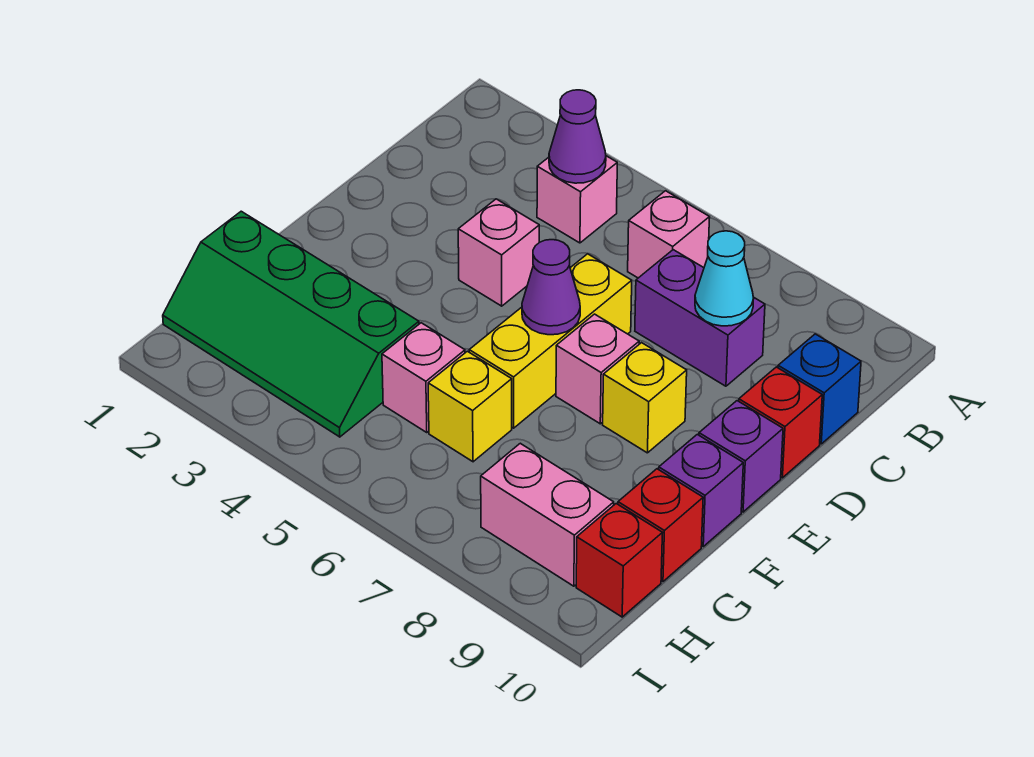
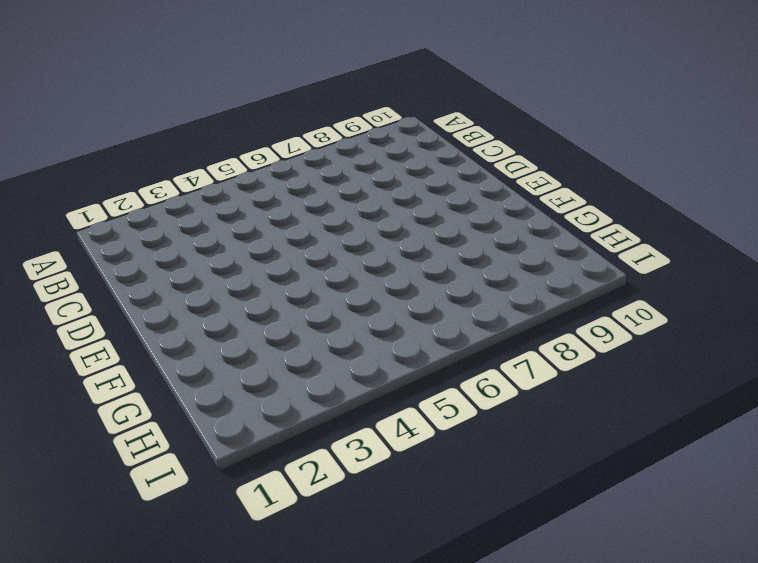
none -> pink brick B4 level 1
none -> pink brick B6 level 1
none -> purple brick C7:C8 level 1

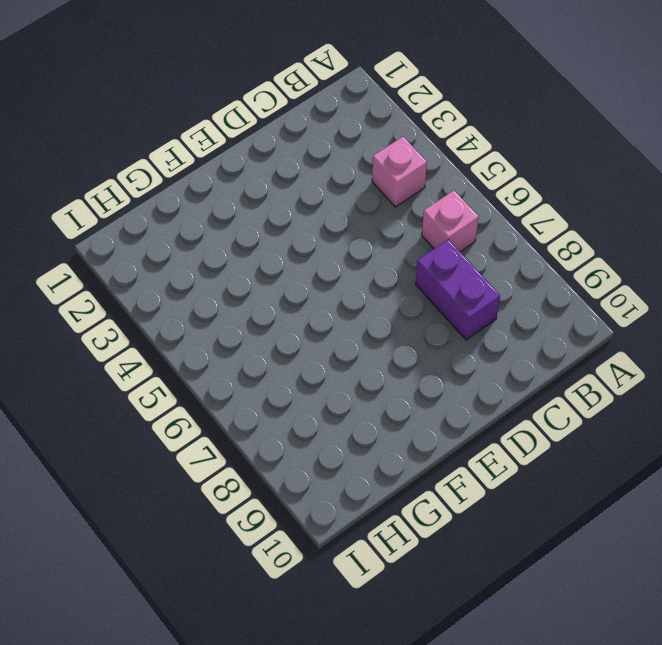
none -> blue brick C10 level 1
none -> pink brick D4 level 1
none -> yellow brick D6:F6 level 1

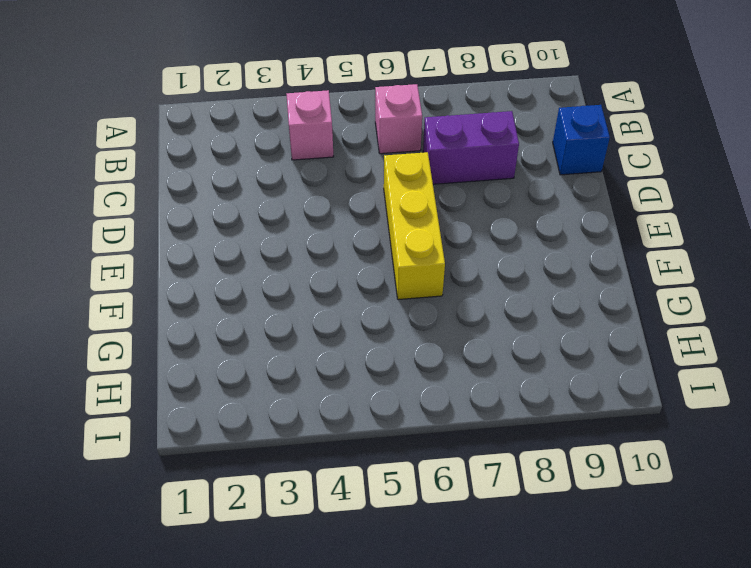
none -> pink brick D4 level 1
none -> red brick D10 level 1
none -> pink brick E7 level 1

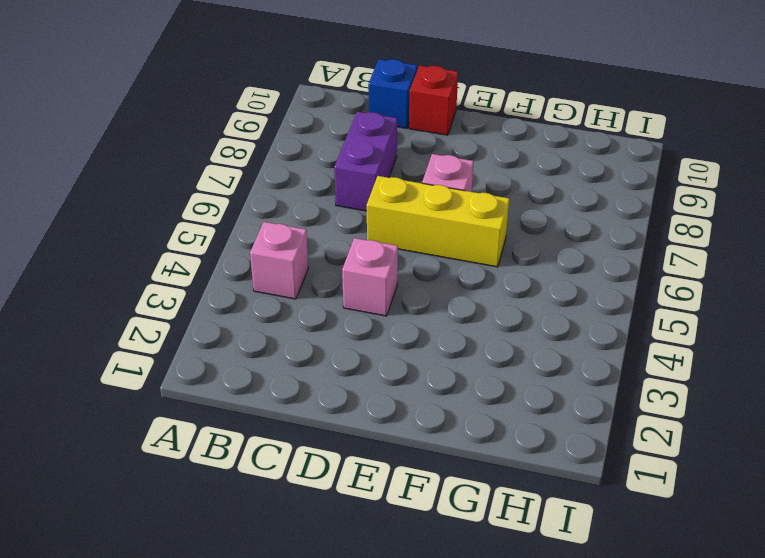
none -> pink brick B6 level 1
none -> yellow brick E8 level 1
none -> purple brick E10 level 1

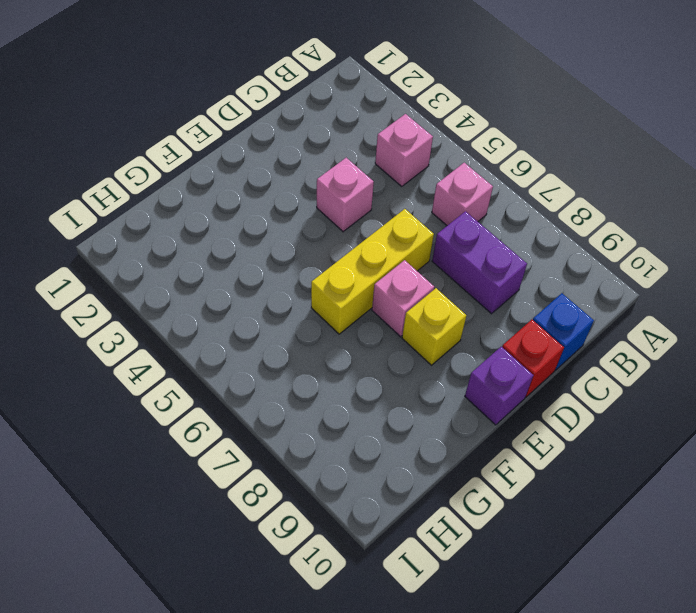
none -> purple brick F10 level 1
none -> green slope G1:H4 level 1 top G
none -> pink brick G5 level 1

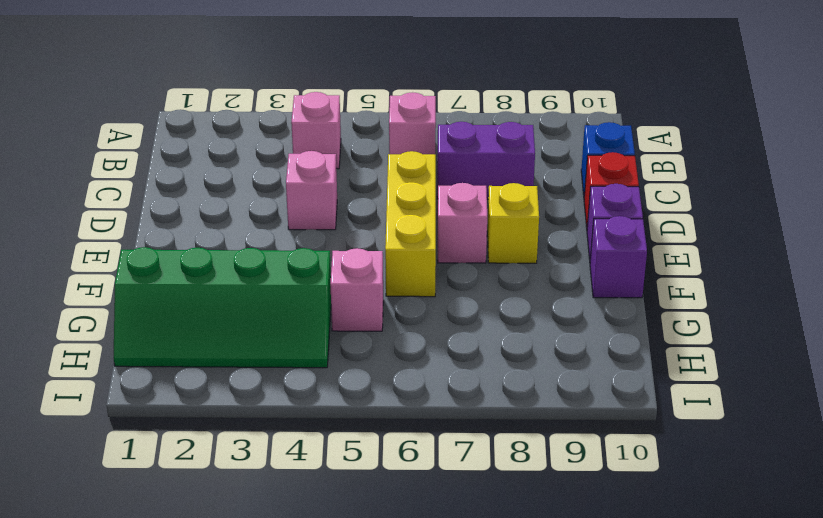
none -> yellow brick G6 level 1
none -> red brick G10 level 1
none -> pink brick H8:H9 level 1

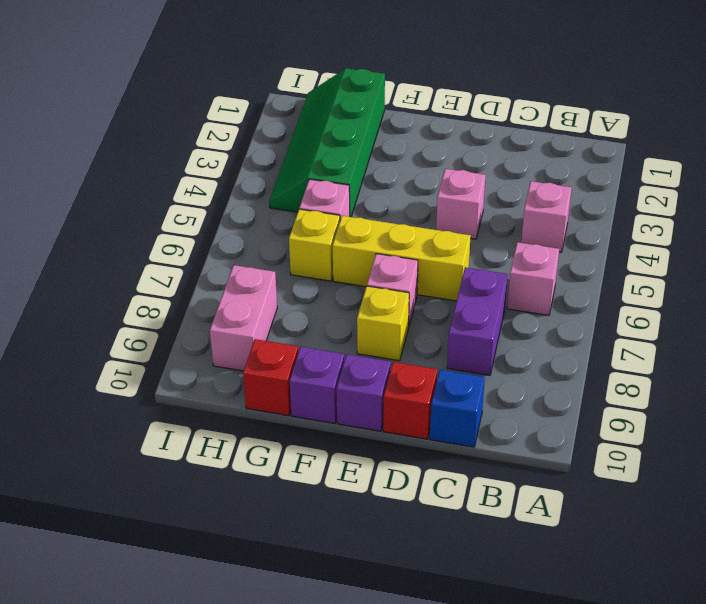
none -> red brick H10 level 1
none -> purple cone B4 level 2
none -> cyan cone C8 level 2

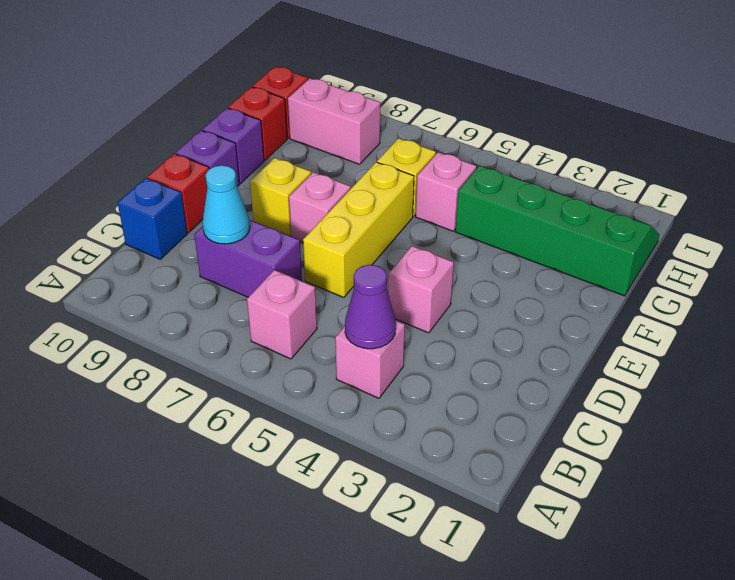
none -> purple cone E6 level 2

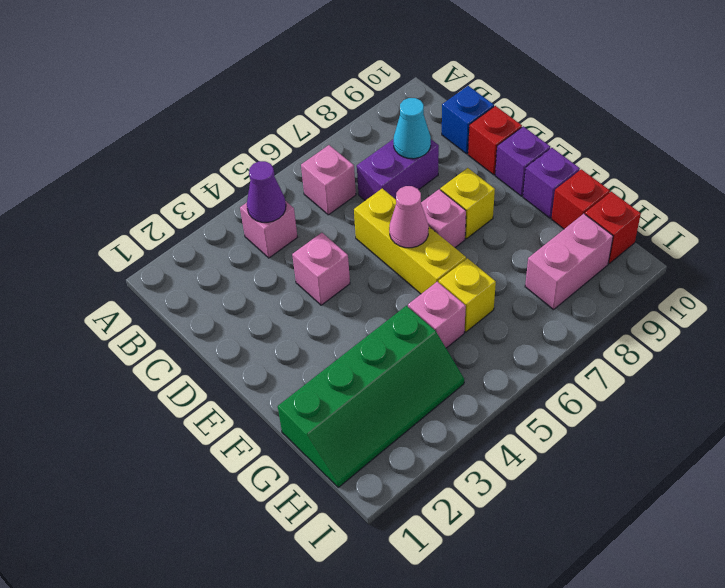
pink cone E6 level 2 -> purple cone E6 level 2

